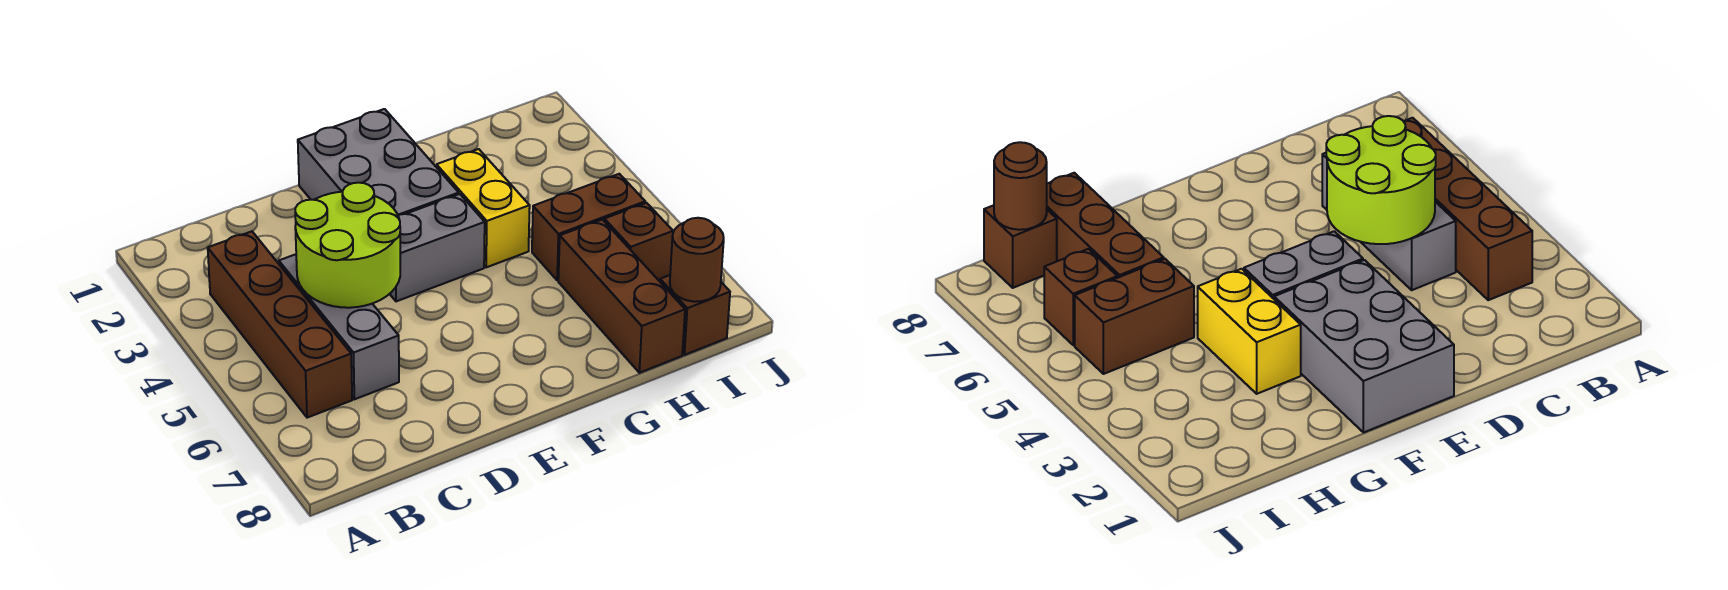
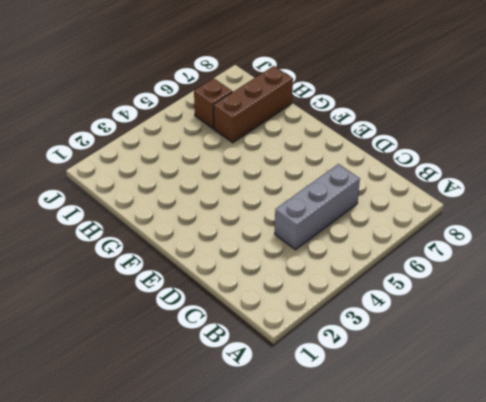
none -> brown brick B3:B6 level 1
none -> grey brick E1:F3 level 1

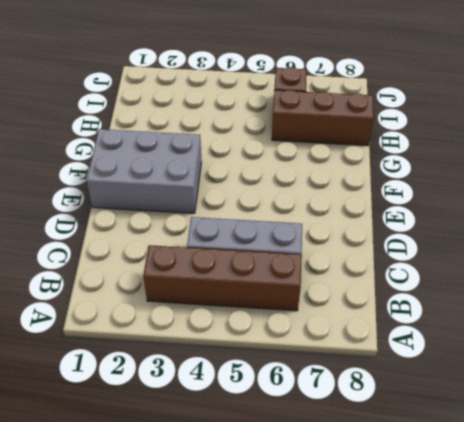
none -> grey brick E4:F4 level 1
none -> yellow brick G3:G4 level 1

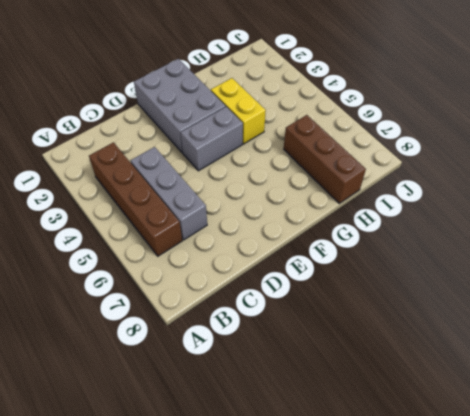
none -> brown brick H5:I5 level 1
none -> brown brick I6 level 1

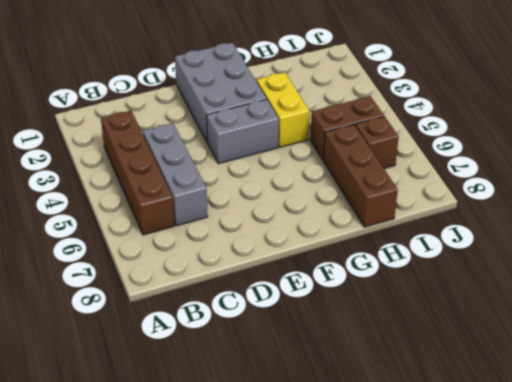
none -> brown brick I8 level 1
none -> lime round brick C4:D5 level 2

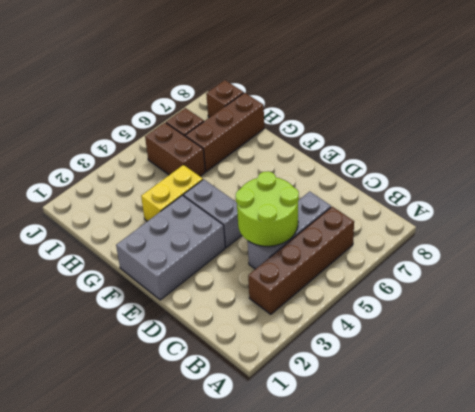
none -> brown round brick I8 level 2

